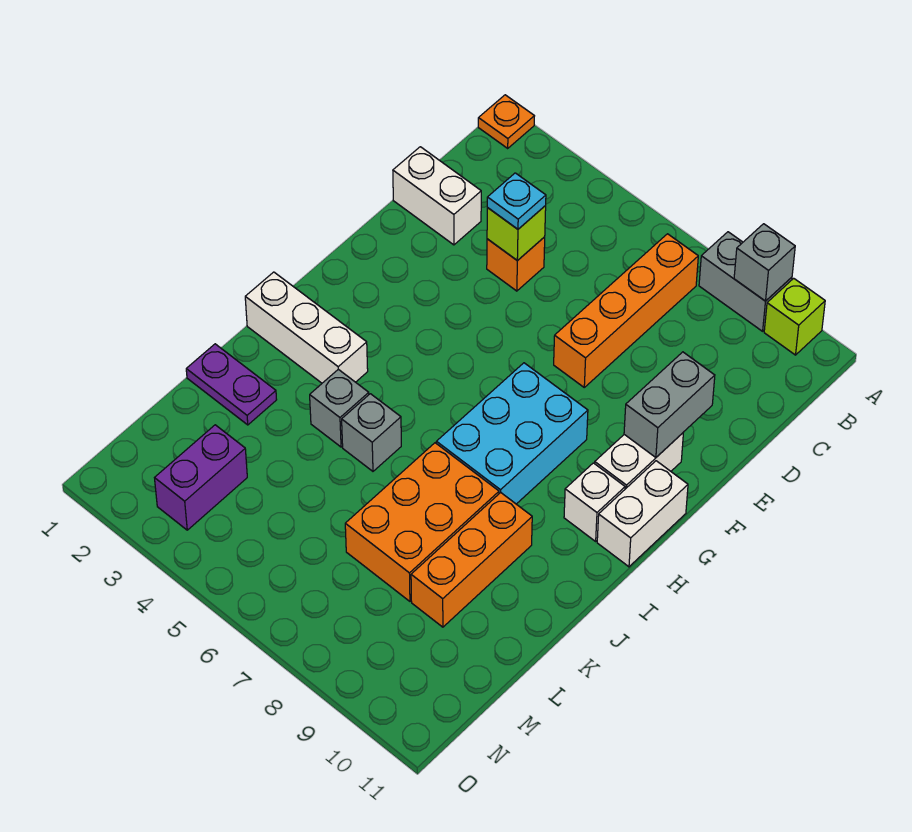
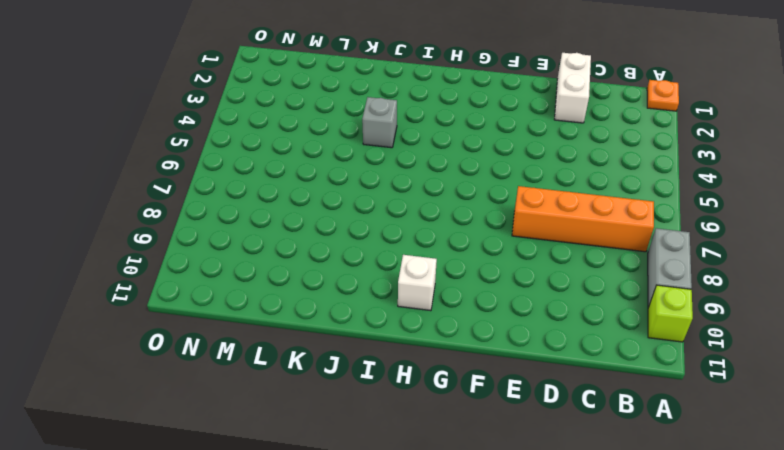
none -> orange brick D4 level 1
none -> white brick F10:G10 level 1
none -> cyan brick G7:I8 level 1

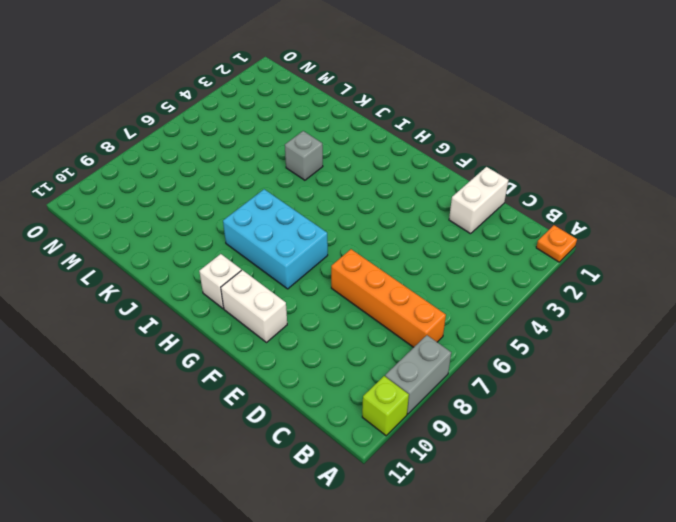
none -> orange brick D4 level 1
none -> white brick G11:H11 level 1
none -> white brick I1:I3 level 1

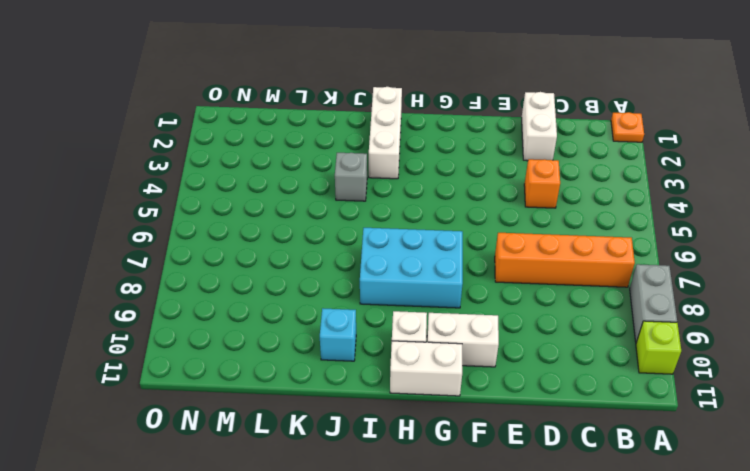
cyan brick J10 level 1 -> none
none -> grey brick J5 level 1
none -> orange brick J7:L8 level 1
none -> orange brick J9:L9 level 1

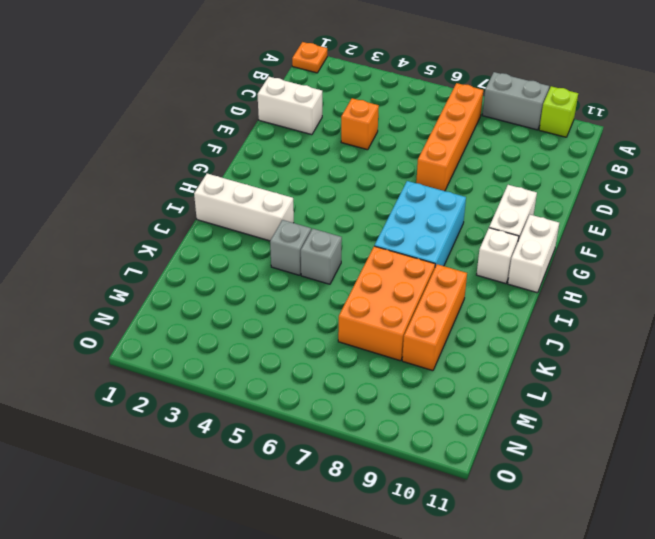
none -> purple plate K1:K2 level 1
none -> purple brick M3:N3 level 1
none -> grey brick A9 level 2

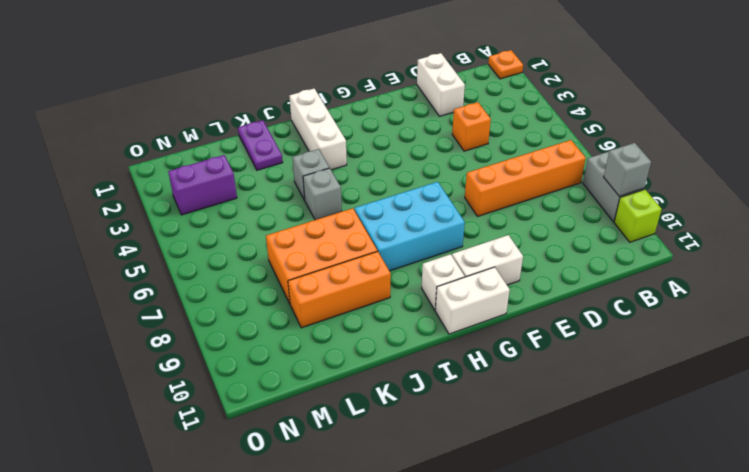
none -> lime brick D4 level 2
none -> grey brick E10:F10 level 2
none -> cyan plate D4 level 3

